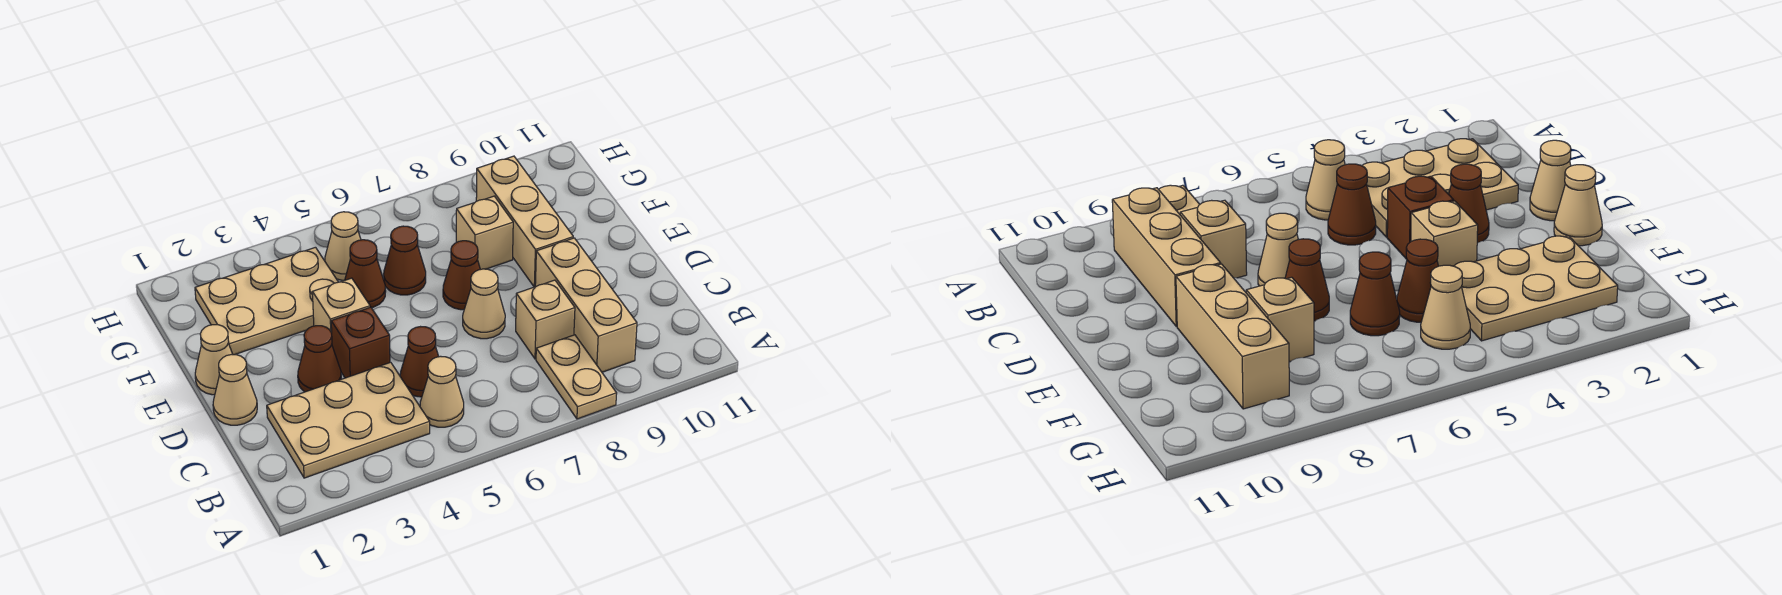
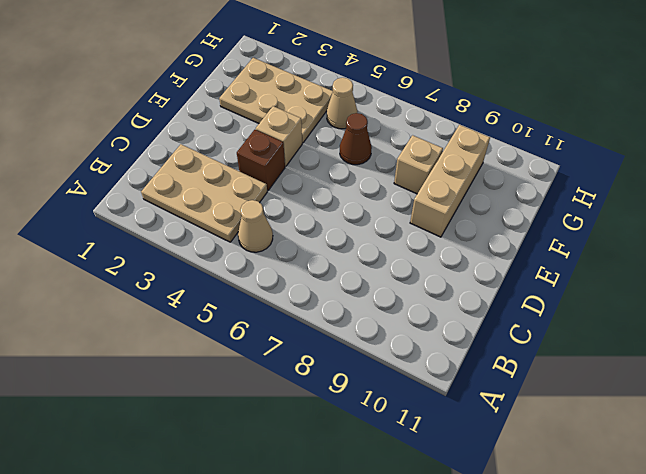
none -> tan plate A8:B8 level 1
none -> tan brick B9:D9 level 1
none -> brown cone C5 level 1

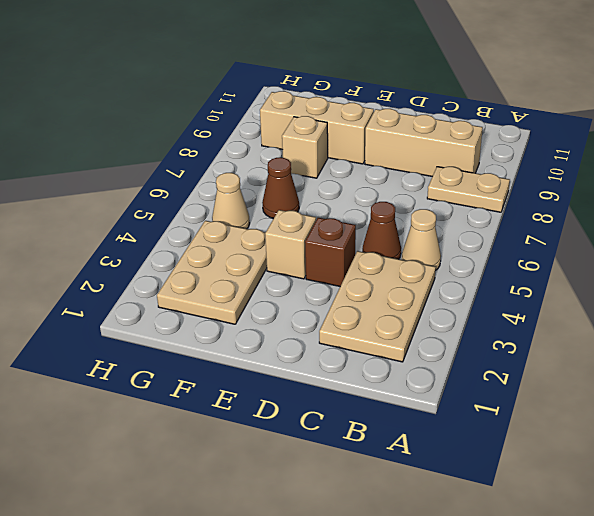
none -> tan brick C8 level 1
none -> tan cone D1 level 1
none -> brown cone D3 level 1

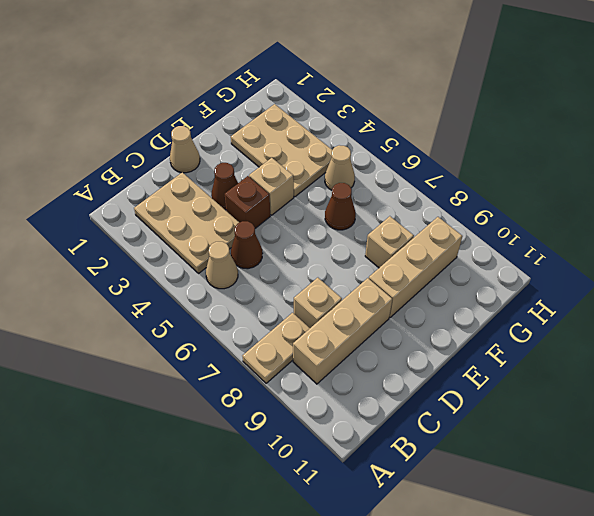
none -> tan cone D7 level 1
none -> tan cone E1 level 1
none -> brown cone E7 level 1

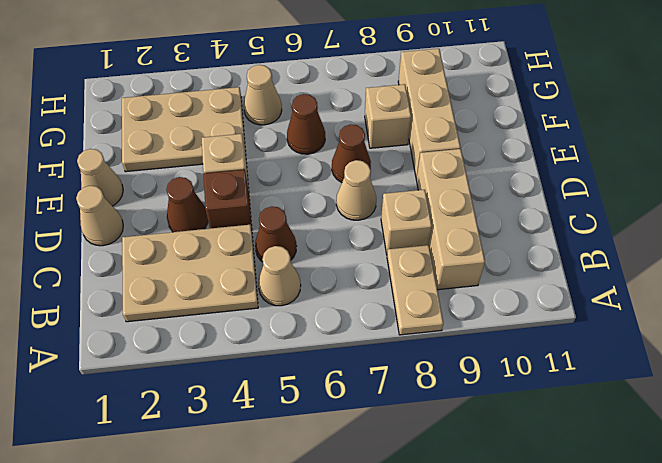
none -> brown cone F5 level 1

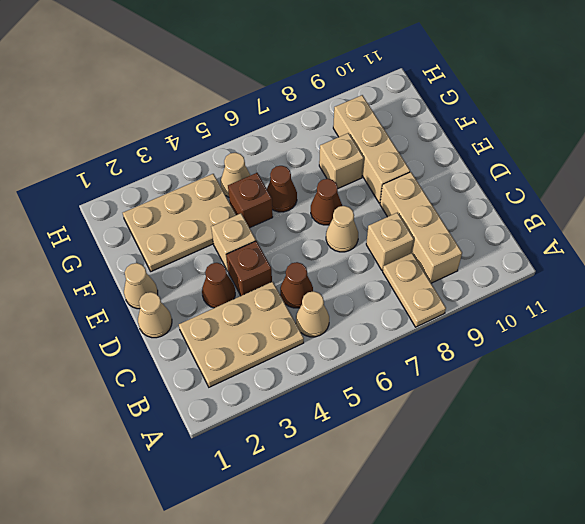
brown brick F5 level 1 -> brown cone F5 level 1

